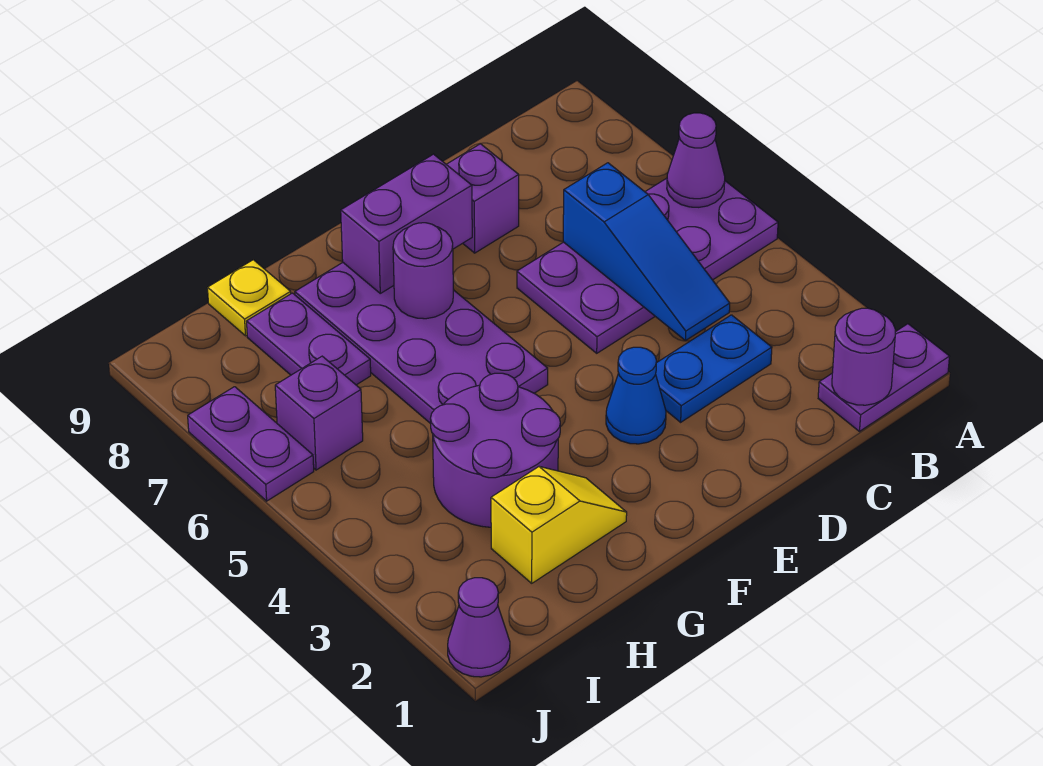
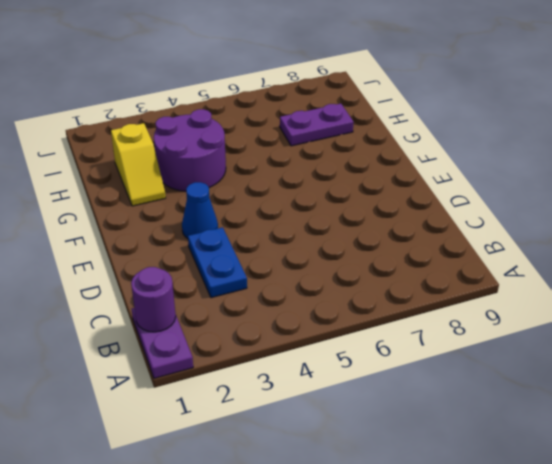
none -> purple plate A5:D6 level 1
none -> purple brick D8 level 1
none -> purple plate F5:G8 level 1

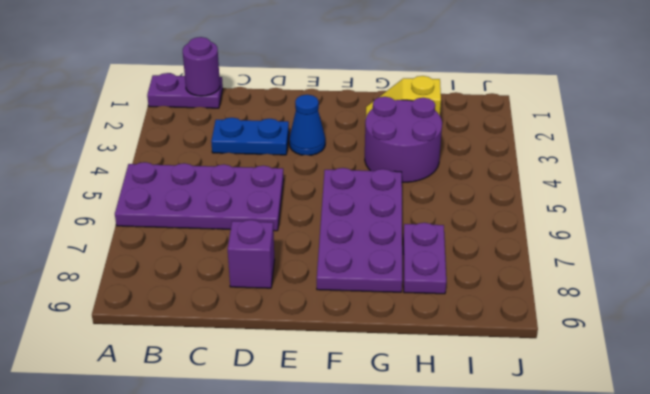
none -> yellow plate H9 level 1
none -> purple brick I6 level 1
none -> purple cone J1 level 1

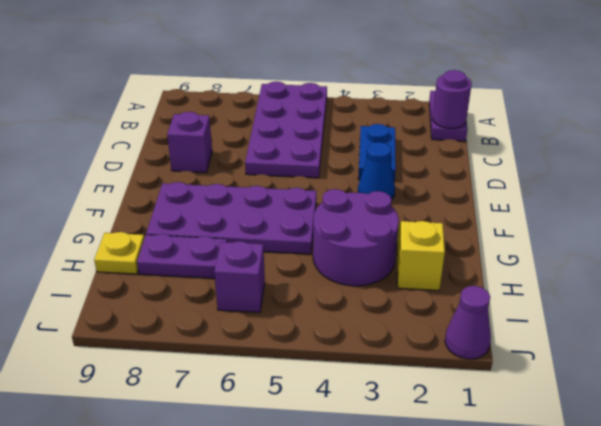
none -> purple plate J6:J7 level 1
none -> purple cone A6 level 2
none -> blue slope C4:C6 level 2 top 6

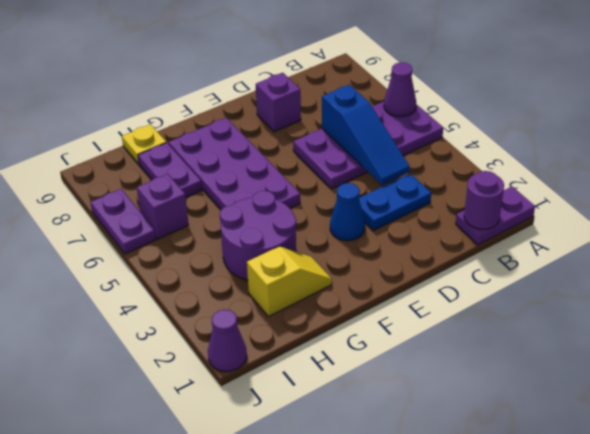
none -> purple brick E8:F8 level 2
none -> purple round brick F7 level 2

